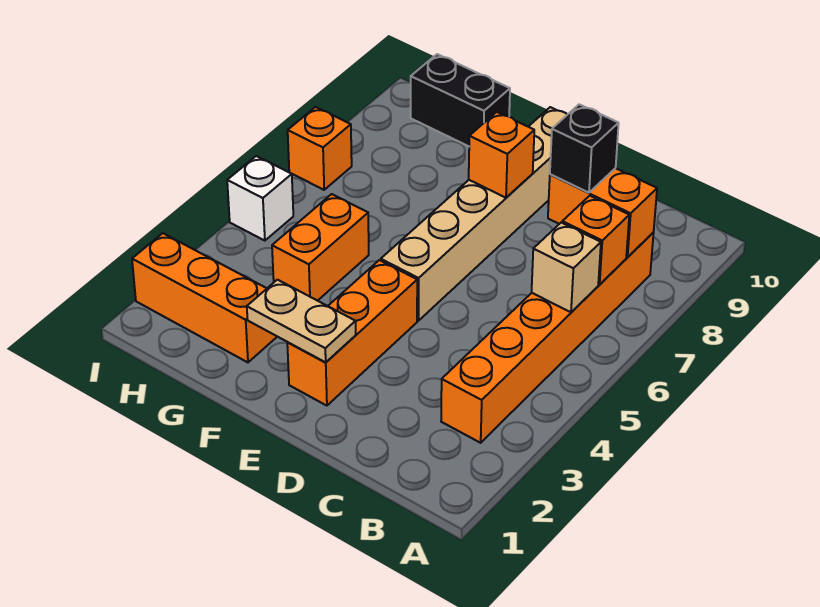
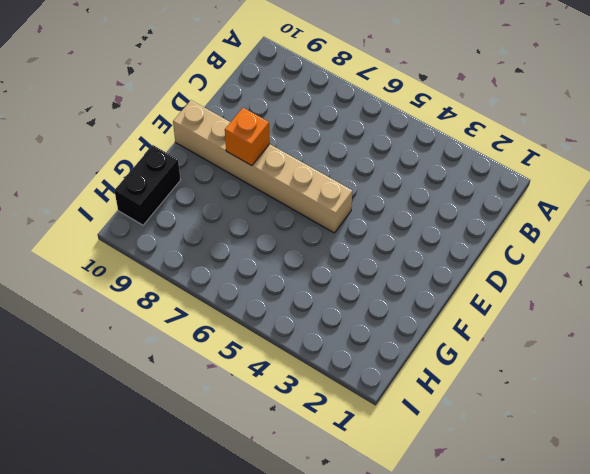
none -> orange brick B3:B8 level 1
none -> orange brick E2:E4 level 1
none -> orange brick G2:I2 level 1

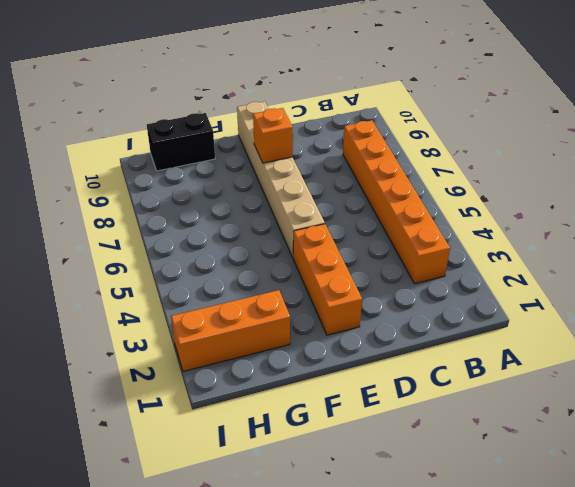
none -> orange brick G4:G5 level 1
none -> white brick I5 level 1
none -> orange brick I7 level 1

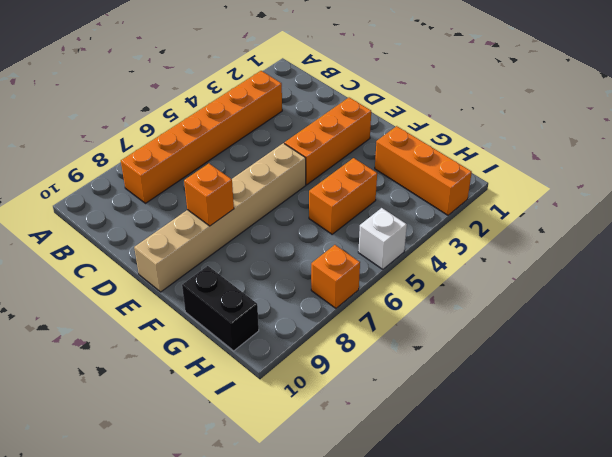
none -> tan brick B6 level 2
none -> orange brick B7 level 2
none -> orange brick B8:C8 level 2

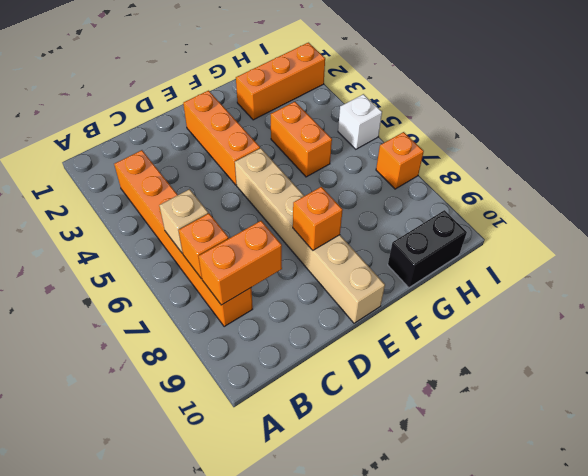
none -> tan plate E2:F2 level 2
none -> black brick C8 level 3

